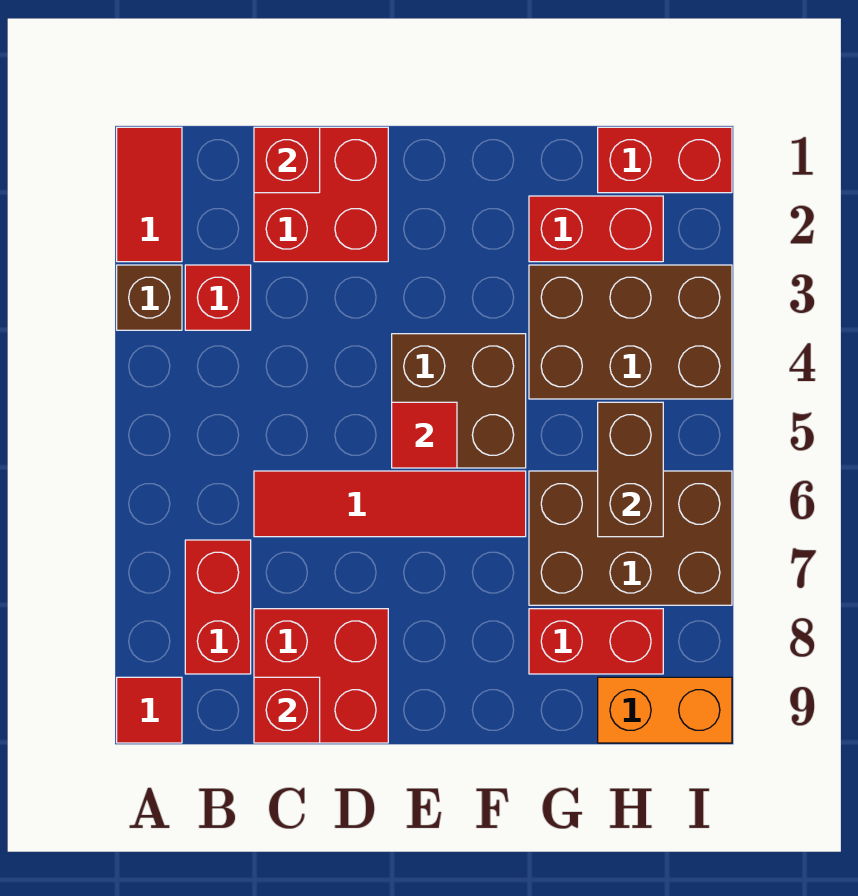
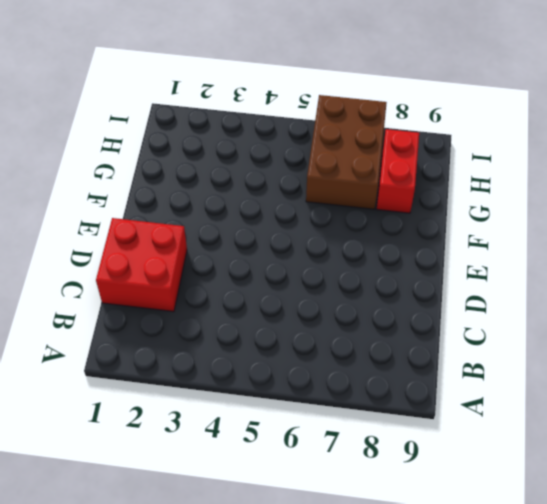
none -> red tile A1:A2 level 1
none -> brown brick A3 level 1
none -> red tile A9 level 1

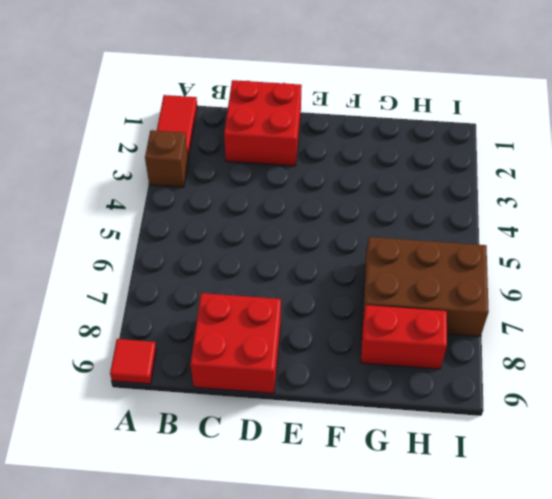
none -> red brick B3 level 1
none -> red brick B7:B8 level 1
none -> red tile C6:F6 level 1

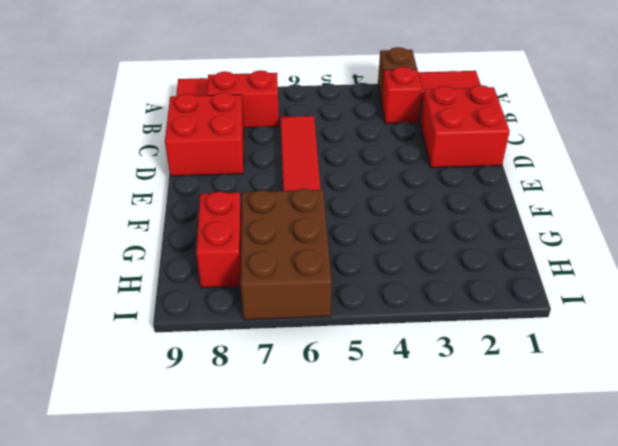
none -> brown brick E4:F5 level 1
none -> red brick G2:H2 level 1
none -> brown brick G3:I4 level 1

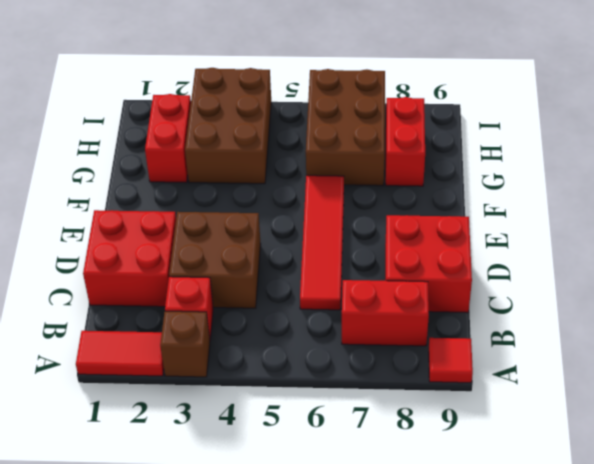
brown brick C3:D4 level 1 -> brown brick E4:F5 level 1
none -> red brick H1:I1 level 1
none -> orange brick H9:I9 level 1
none -> red brick C1 level 2

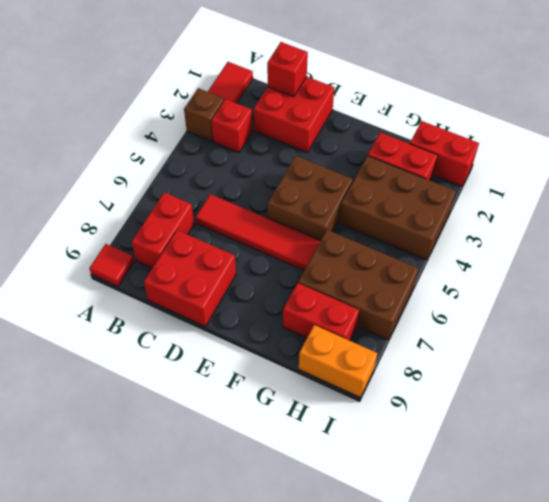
none -> red brick C9 level 2
none -> red tile E5 level 2
none -> brown brick H5:H6 level 2

